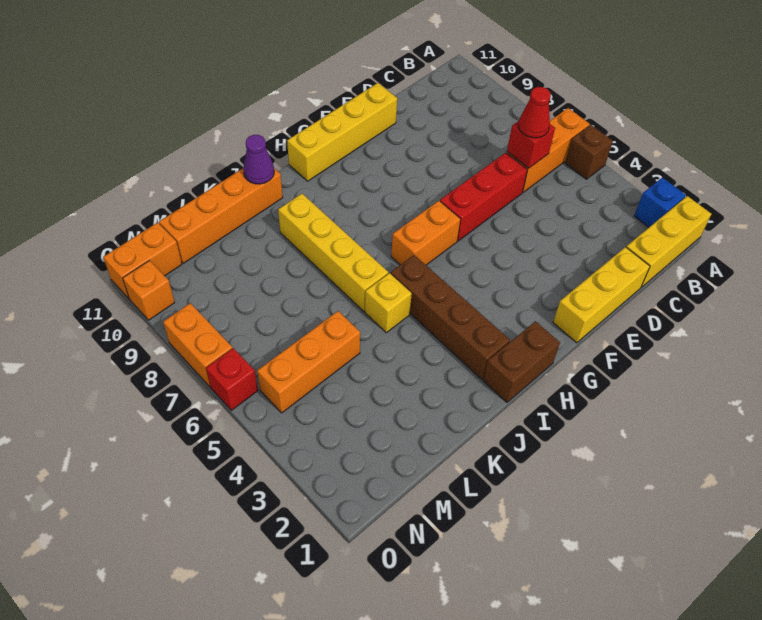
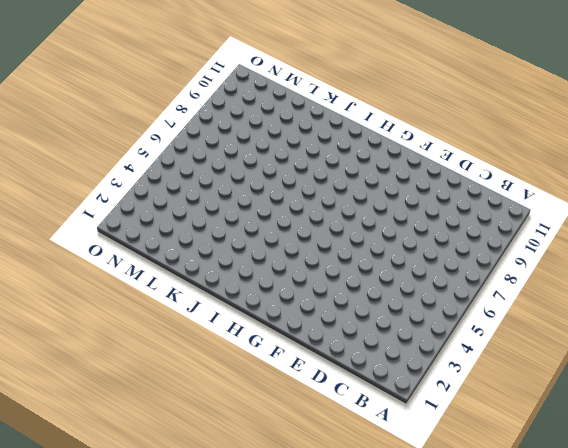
none -> yellow brick A1:C1 level 1
none -> blue brick A2 level 1
none -> brown brick A5 level 1

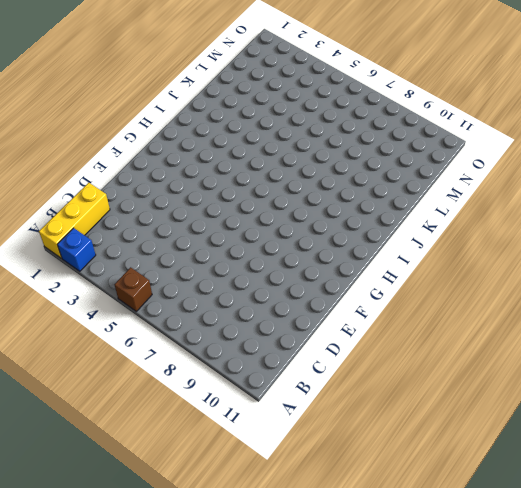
none -> orange brick A6:C6 level 1
none -> yellow brick D1:F1 level 1
none -> red brick D6:F6 level 1

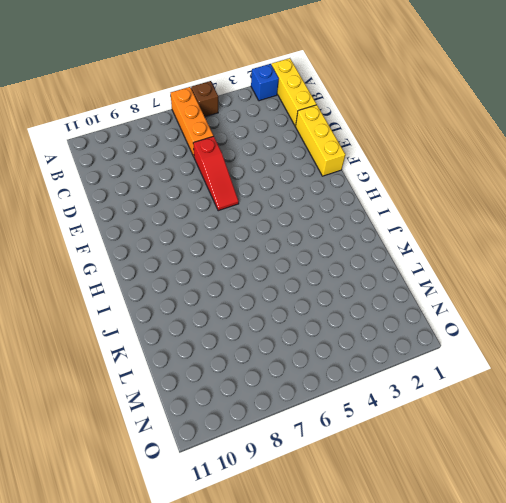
red slope D6:F6 level 1 top D -> red brick D6:F6 level 1
none -> yellow brick E11:H11 level 1
none -> orange brick G6:H6 level 1
none -> brown brick H1:I1 level 1

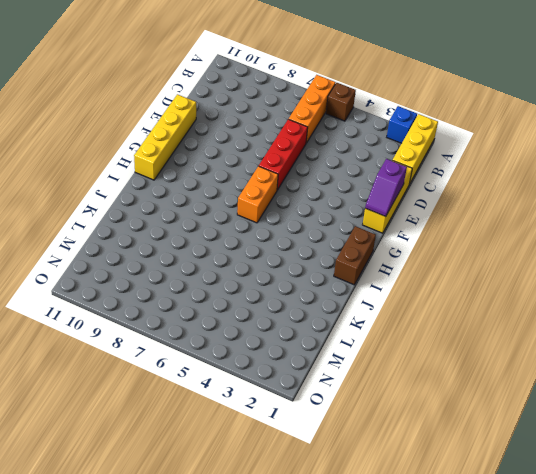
purple slope E1:F1 level 2 top E -> none
none -> brown brick I2:I5 level 1
none -> yellow brick J5 level 1
none -> yellow brick J6:J9 level 1

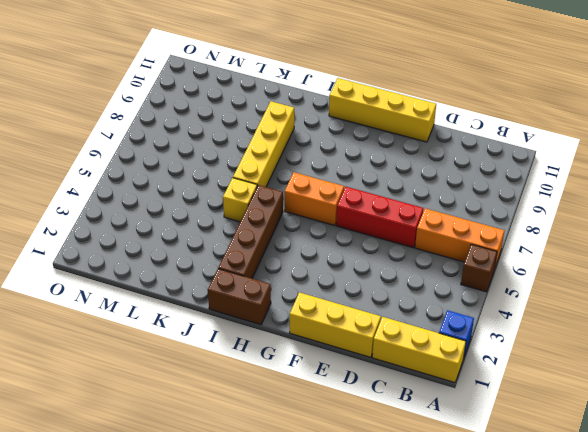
none -> orange brick J11:M11 level 1
none -> orange brick L5:N5 level 1
none -> orange brick N11:O11 level 1

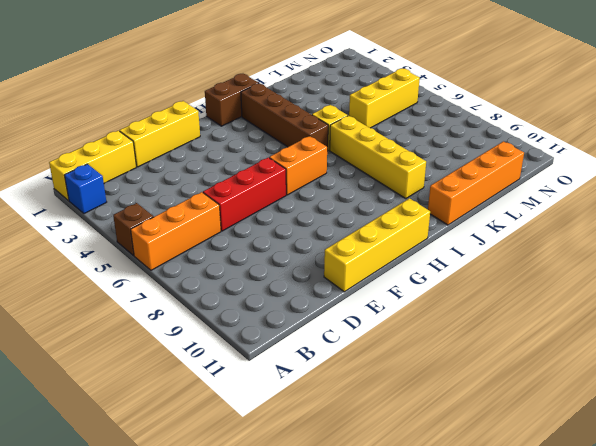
yellow brick L5:N5 level 1 -> orange brick L5:N5 level 1
none -> orange brick N11:O11 level 1
none -> red brick O6 level 1
none -> orange brick O7:O8 level 1

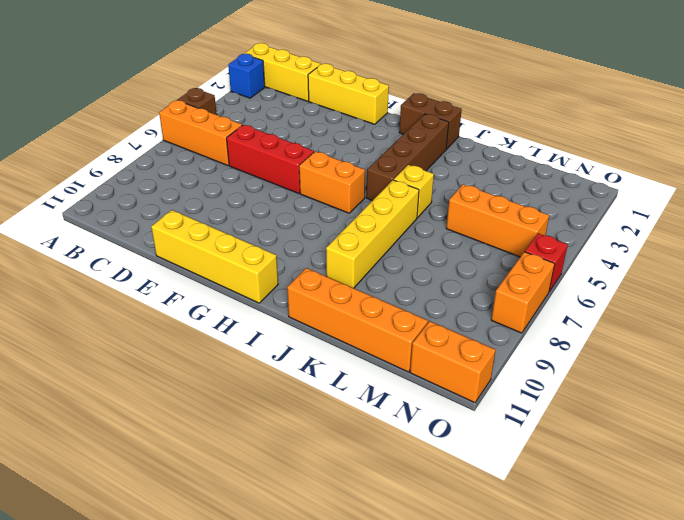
none -> orange brick O10 level 1
none -> red brick C6 level 2
none -> purple cone J11 level 2

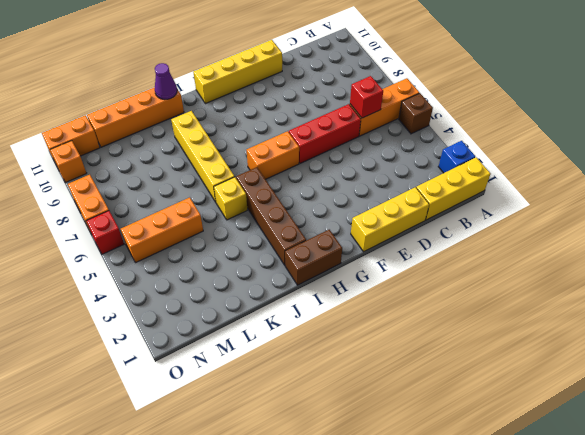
none -> red cone C6 level 3

